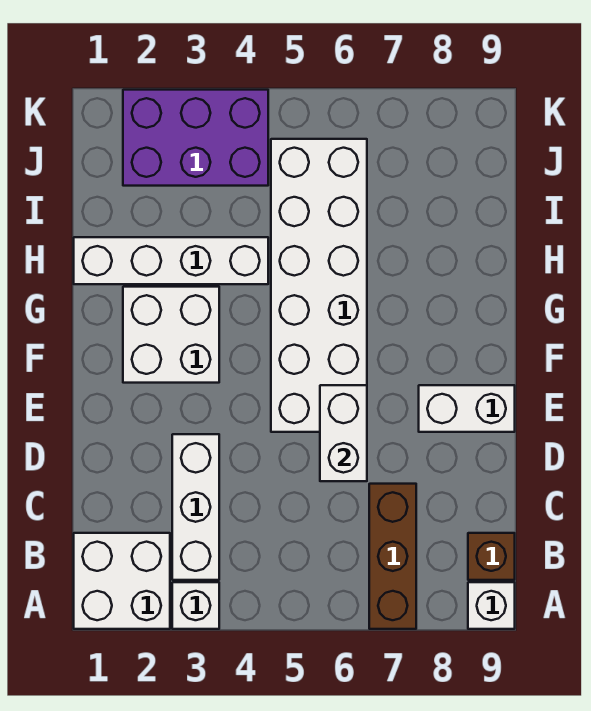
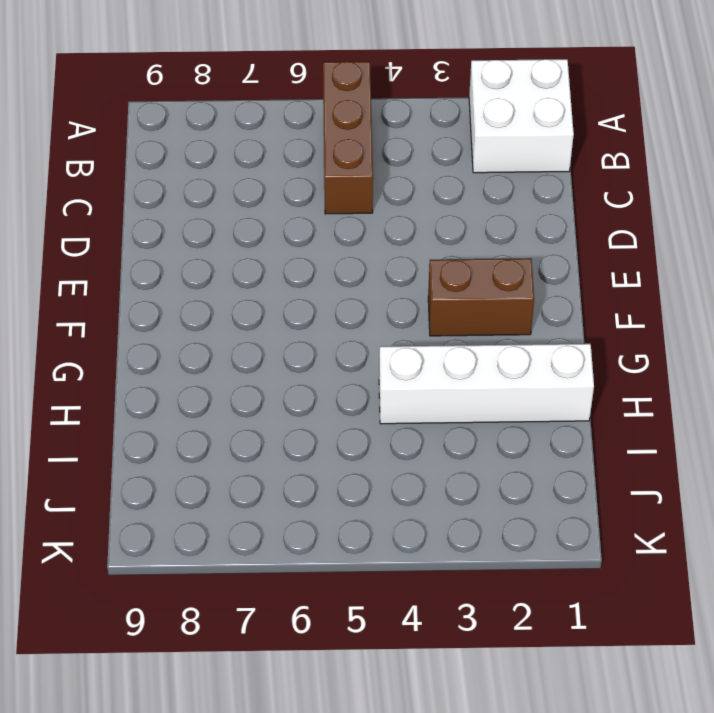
brown brick A5:C5 level 1 -> brown brick A7:C7 level 1
brown brick F2:F3 level 1 -> white brick F2:G3 level 1
none -> white brick A3 level 1
none -> white brick A9 level 1
none -> white brick B3:D3 level 1

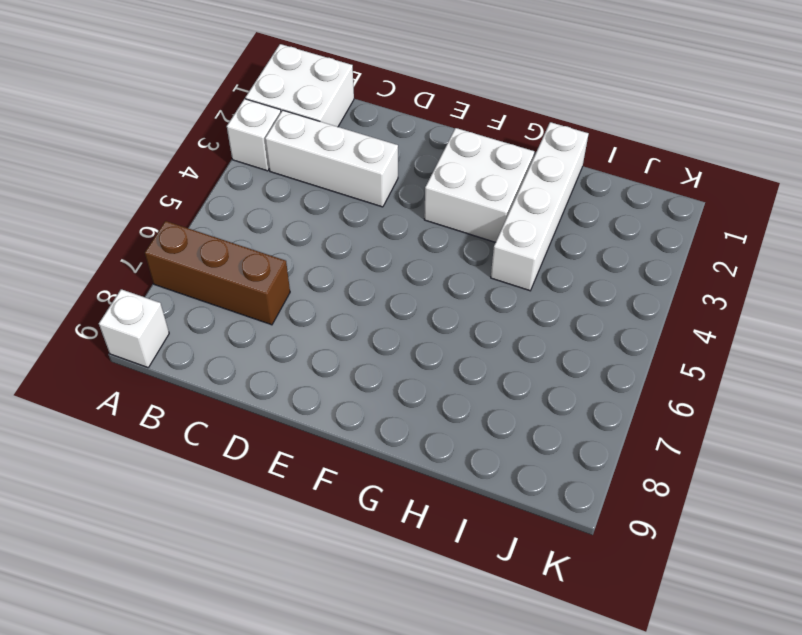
none -> brown brick B9 level 1
none -> white brick E5:J6 level 1
none -> white brick E8:E9 level 1

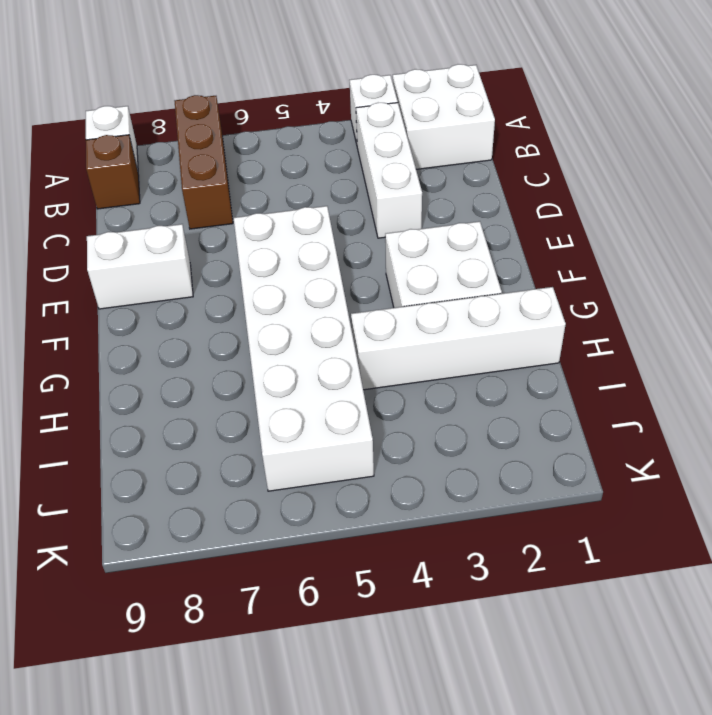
none -> purple brick J2:K4 level 1
none -> white brick D6:E6 level 2

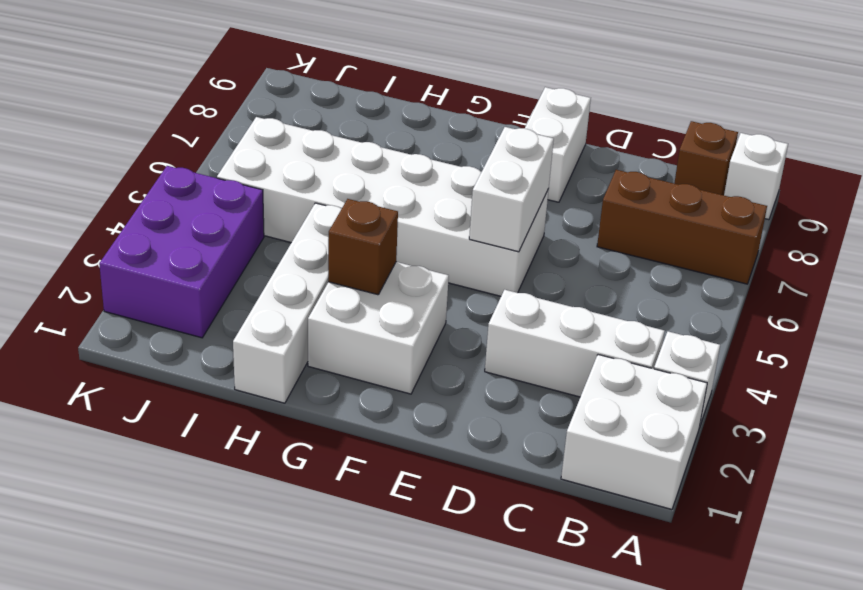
white brick E5:E6 level 2 -> white brick D6:E6 level 2
brown brick G3 level 2 -> none

